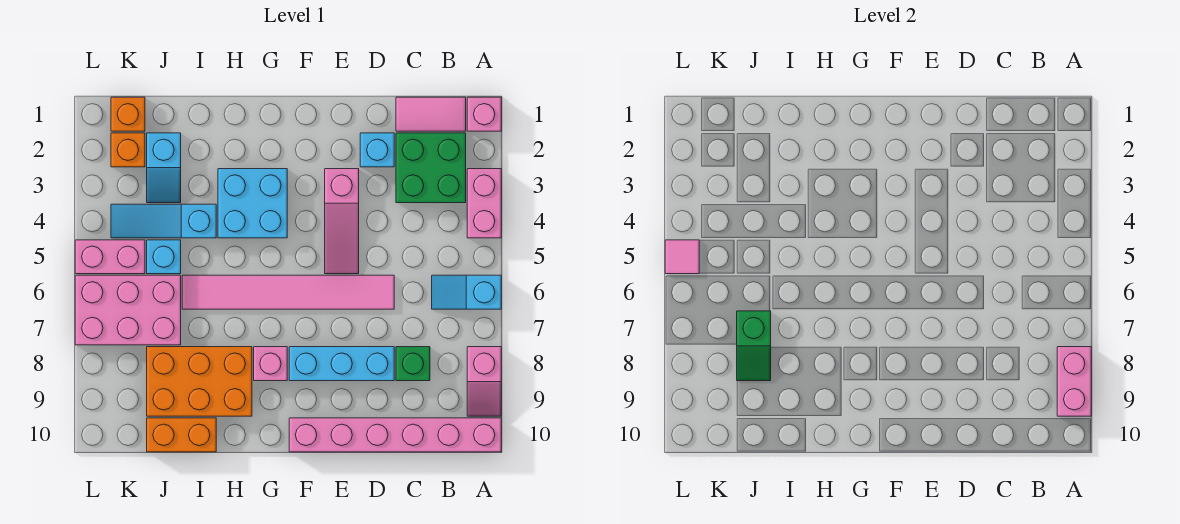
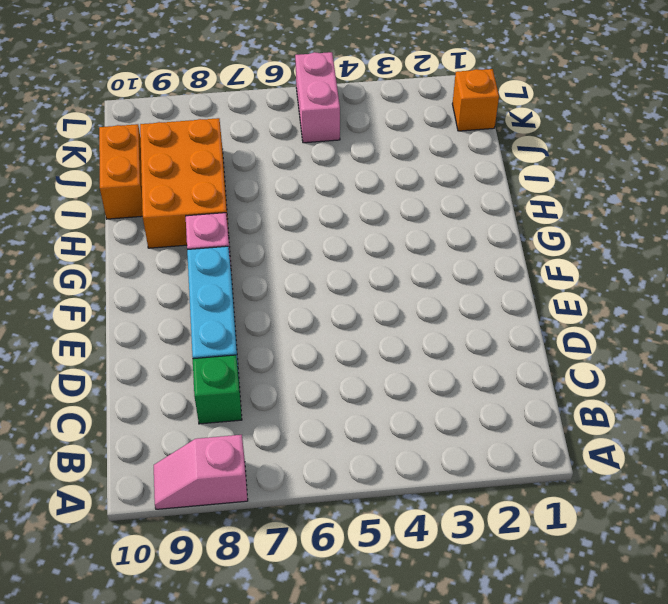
none -> pink brick A1 level 1
none -> pink brick A3:A4 level 1
none -> cyan slope A6:B6 level 1 top A

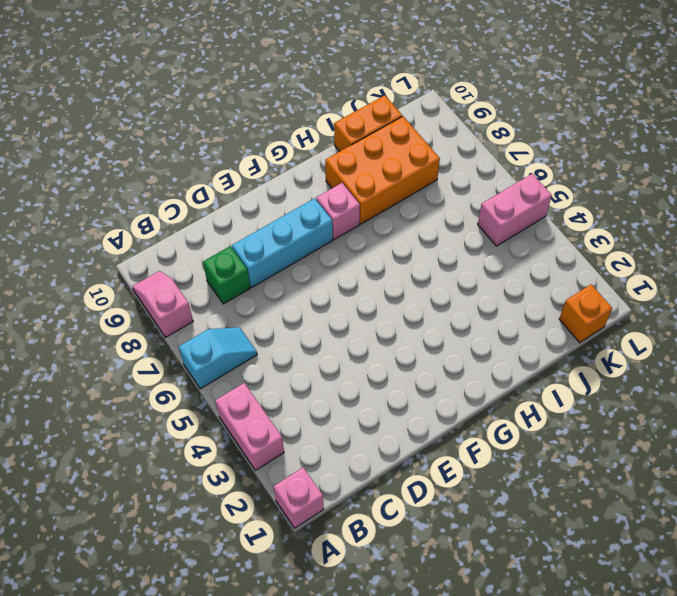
none -> pink brick A10:F10 level 1
none -> pink tile B1:C1 level 1
none -> green brick B2:C3 level 1

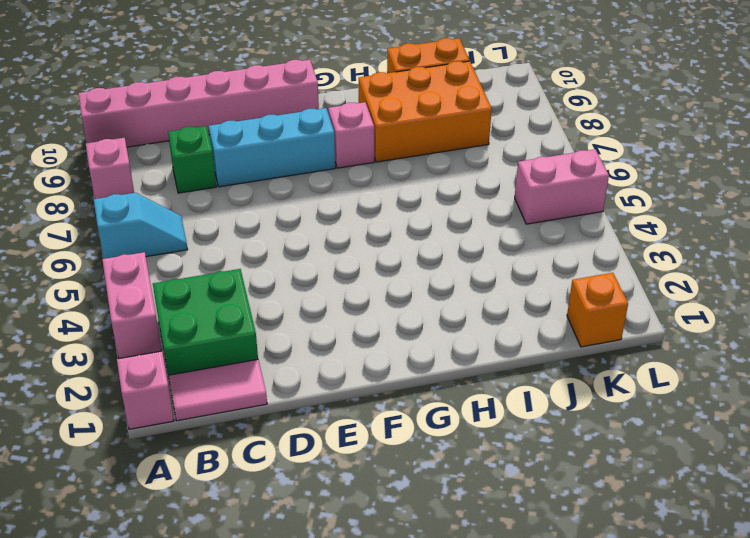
none -> cyan brick D2 level 1
none -> pink tile D6:I6 level 1
none -> pink slope E3:E5 level 1 top 3

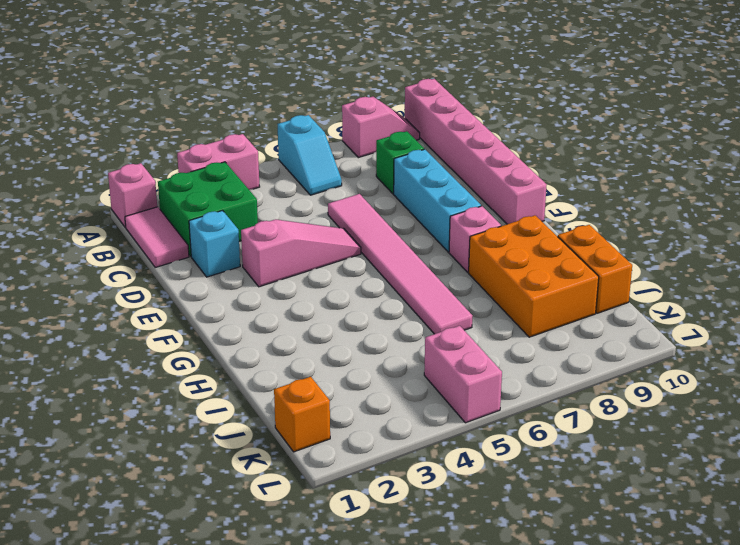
none -> cyan brick G3:H4 level 1
none -> cyan slope I4:K4 level 1 top I
none -> cyan slope J2:J3 level 1 top 2

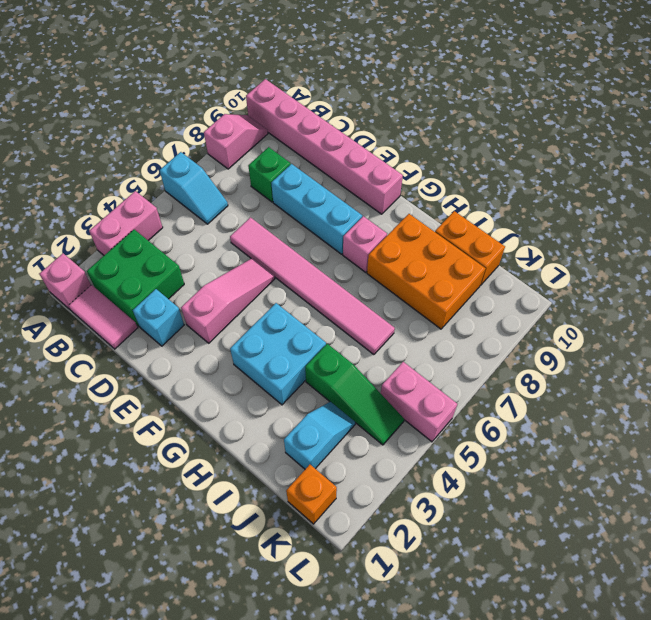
green slope I4:K4 level 1 top I -> cyan slope I4:K4 level 1 top I
none -> cyan brick J5 level 1
none -> pink brick J6:L7 level 1
none -> orange brick K2 level 1

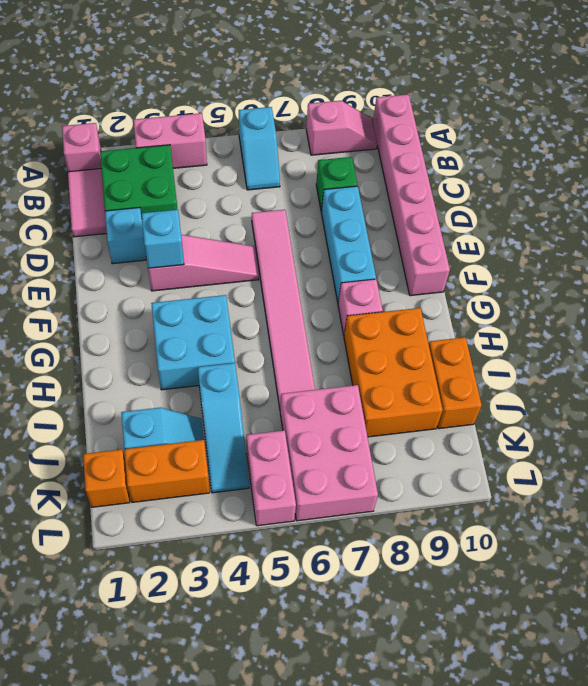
cyan brick E3 level 2 -> cyan brick J5 level 1
orange brick K2:K3 level 1 -> orange brick K2 level 1
none -> pink brick A8:A9 level 2
none -> green slope J7:J8 level 2 top 7
none -> pink tile L5 level 2

